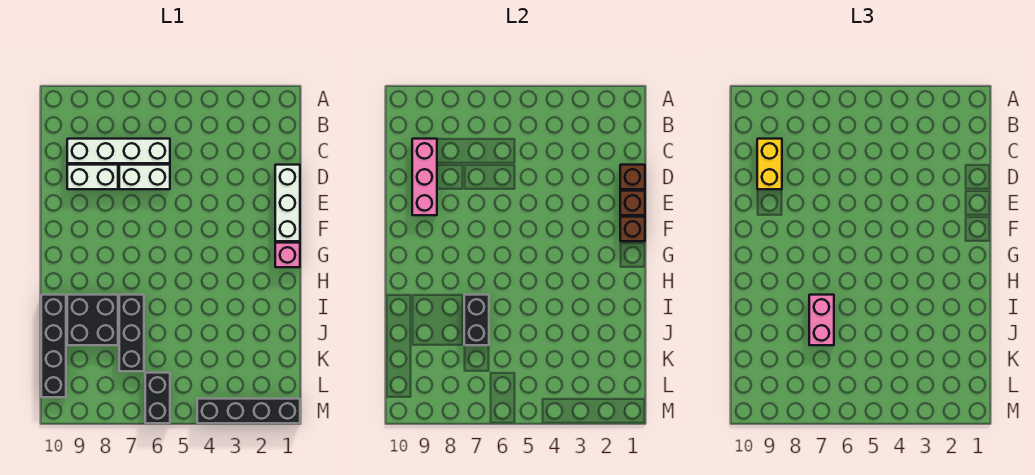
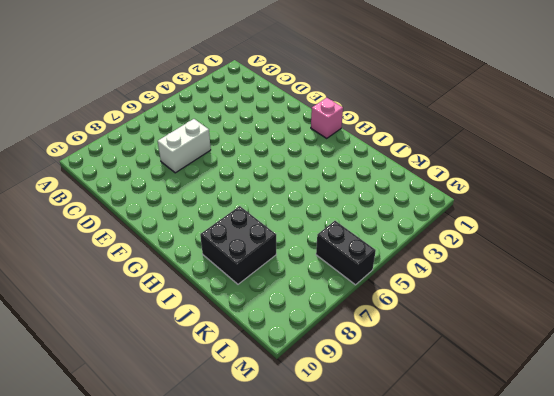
none -> white brick C6:C9 level 1
none -> white brick D1:F1 level 1
none -> white brick D8:D9 level 1

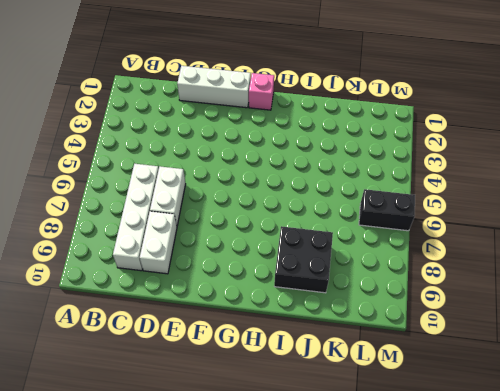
none -> black brick I7:K7 level 1
none -> black brick I10:L10 level 1
none -> black brick M1:M4 level 1

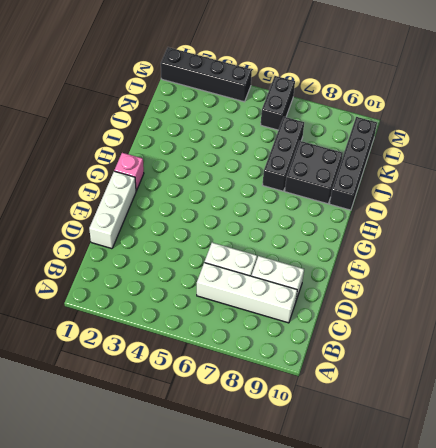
none -> pink brick C9:E9 level 2
none -> brown brick D1 level 2
none -> brown brick E1 level 2

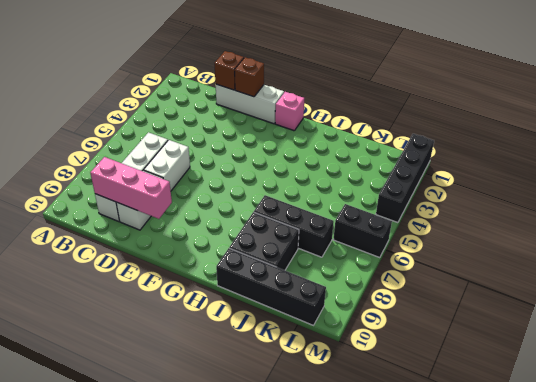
none -> brown brick F1 level 2
none -> black brick I7:J7 level 2
none -> yellow brick C9:D9 level 3

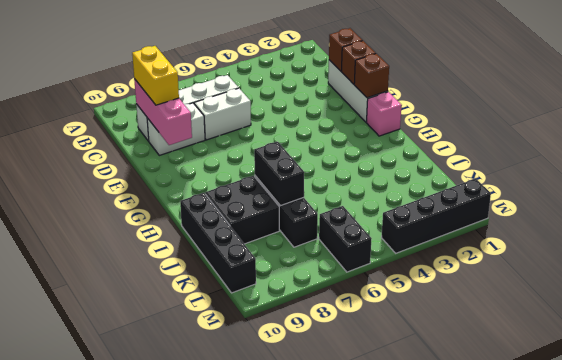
none -> pink brick I7:J7 level 3

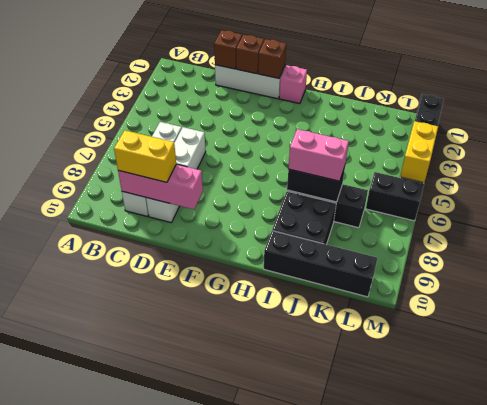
yellow brick M4:M5 level 2 -> none

